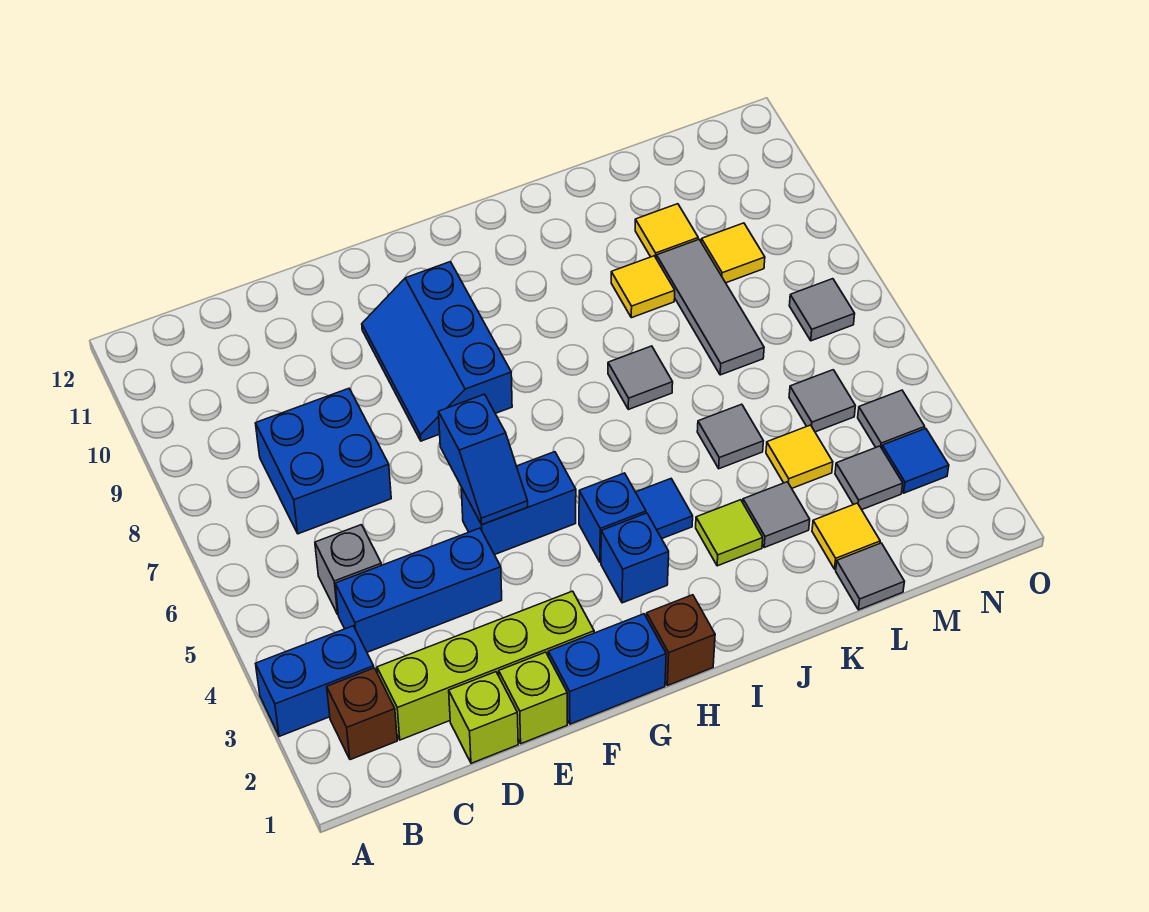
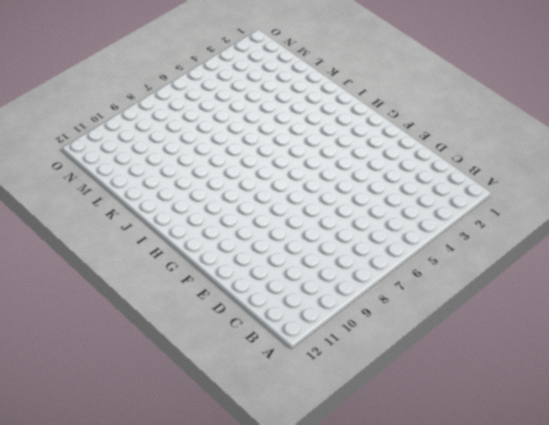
none -> blue brick A3:B3 level 1
none -> brown brick B2 level 1
none -> lime brick C2:F2 level 1
none -> blue brick C4:E4 level 1

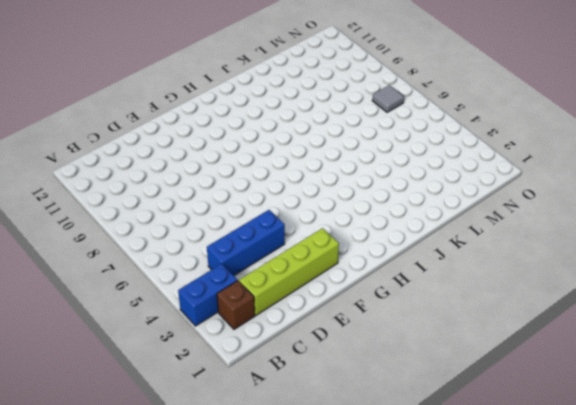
none -> grey brick C5 level 1
none -> blue brick C7:D8 level 1
none -> lime brick D1 level 1
none -> lime brick E1 level 1

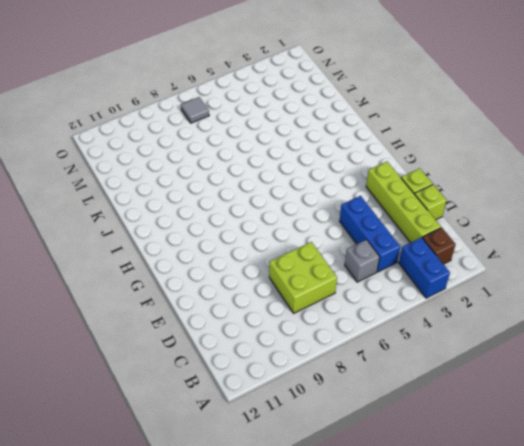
lime brick C7:D8 level 1 -> blue brick C7:D8 level 1
none -> blue brick F1:G1 level 1
none -> blue brick F5:G5 level 1
none -> blue slope F8:G10 level 1 top G
none -> brown brick H1 level 1

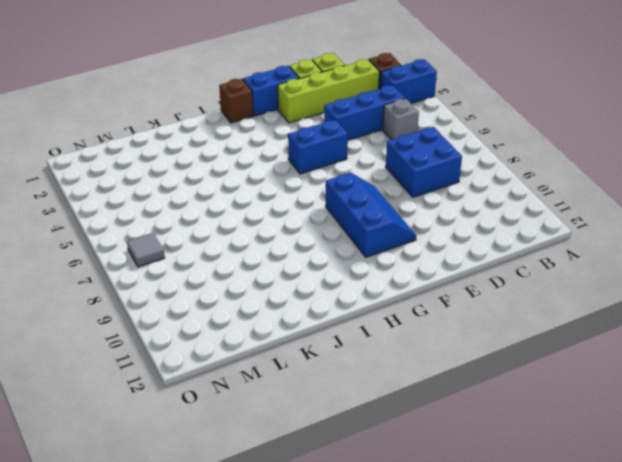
none -> blue brick H3 level 1
none -> blue brick H4 level 1
none -> blue tile I4 level 1
none -> lime tile J3 level 1

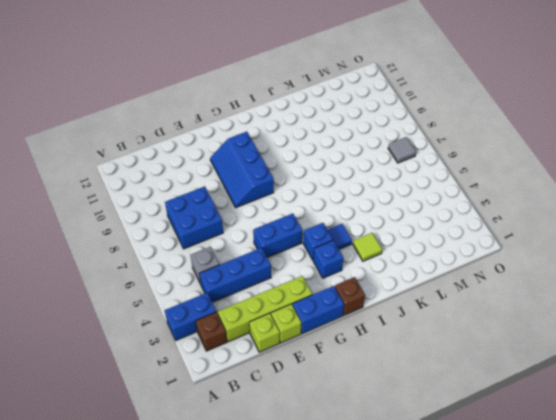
none -> grey tile J7 level 1
none -> grey tile K3 level 1
none -> grey tile K5 level 1
none -> yellow tile K9 level 1

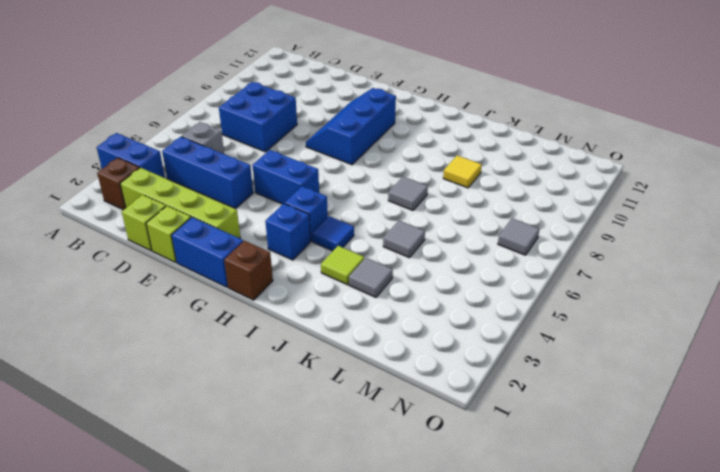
none -> grey tile L1 level 1
none -> yellow tile L2 level 1
none -> yellow tile L4 level 1
none -> grey tile L7:L9 level 1

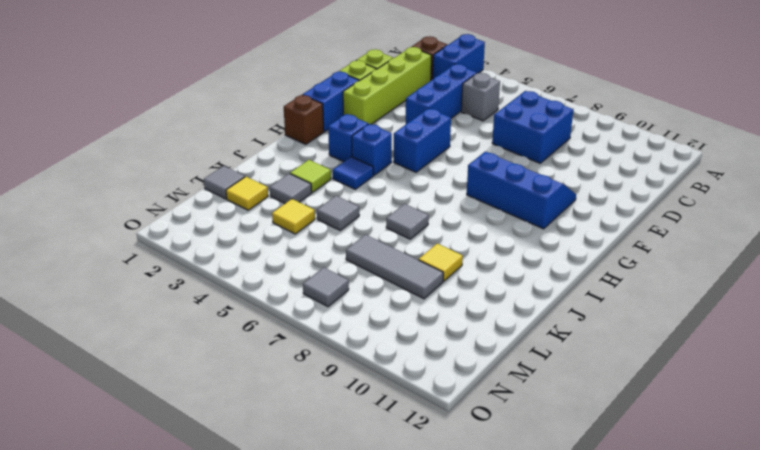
none -> yellow tile L10 level 1
none -> grey tile M3 level 1
none -> grey tile M5 level 1
none -> yellow tile M9 level 1

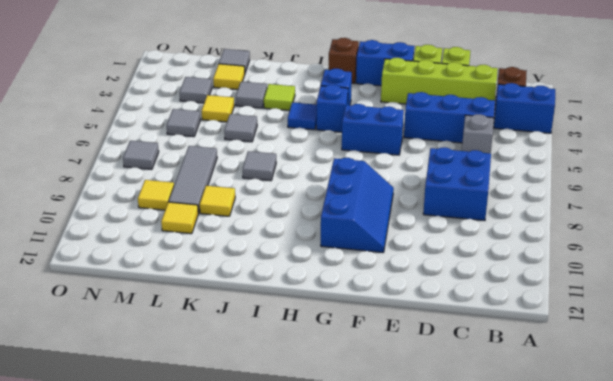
none -> blue tile N3 level 1
none -> grey tile N4 level 1
none -> blue slope F5:F6 level 2 top 6

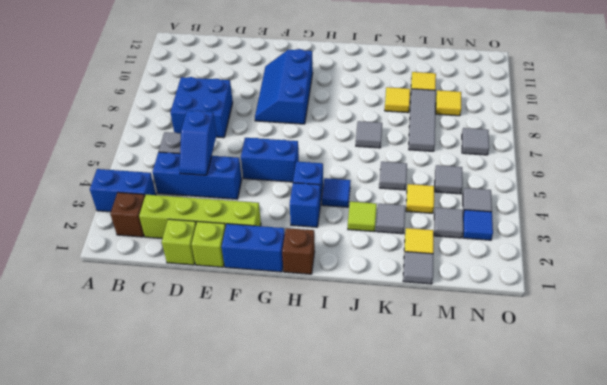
blue slope D4:D5 level 2 top 5 -> blue slope F5:F6 level 2 top 6

